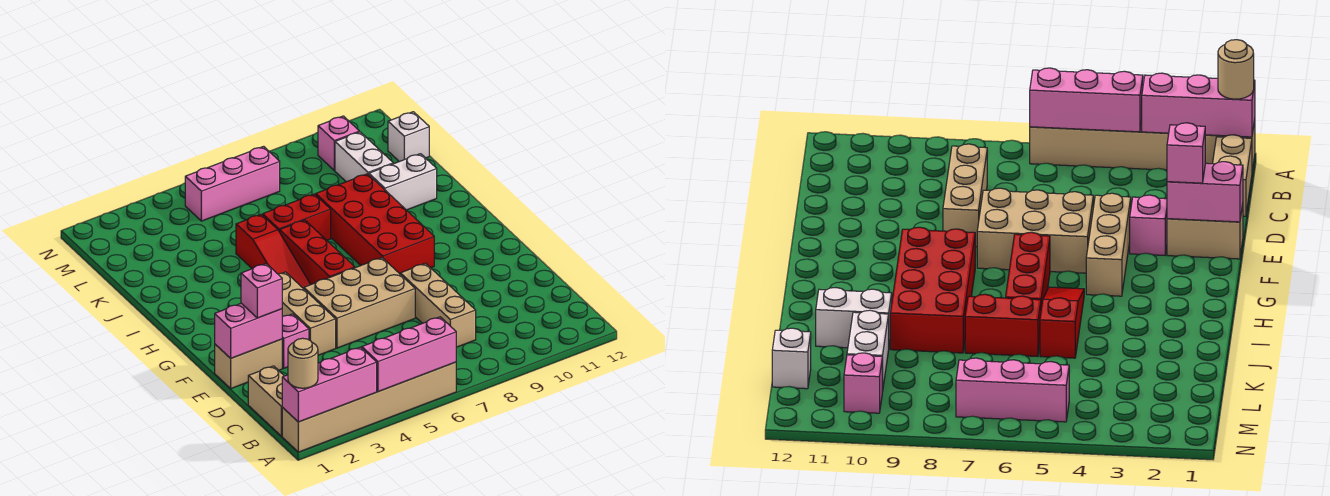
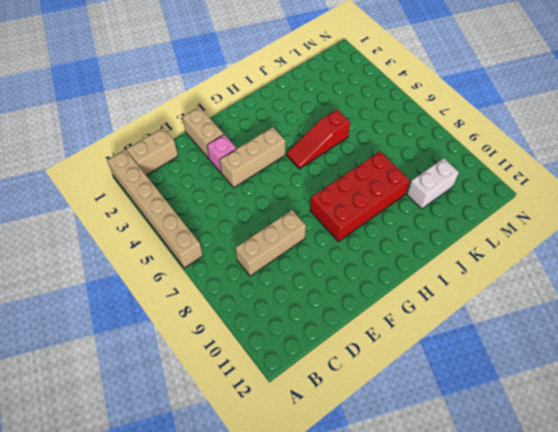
none -> tan brick E5:F7 level 1
none -> red brick G6:I6 level 1
none -> red brick J6:J7 level 1

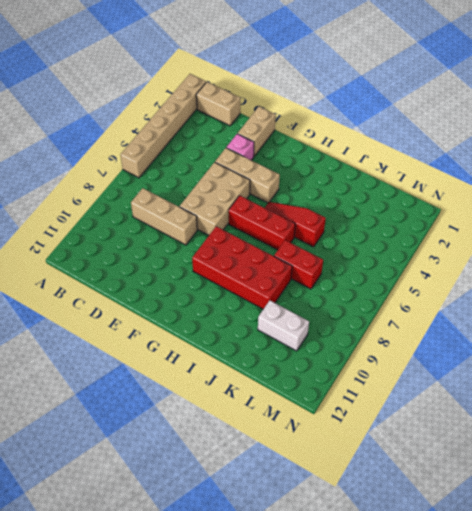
red brick J7:K7 level 1 -> red brick J6:J7 level 1
none -> white brick J10:J11 level 1
none -> white brick L12 level 1
none -> pink brick M5:M7 level 1

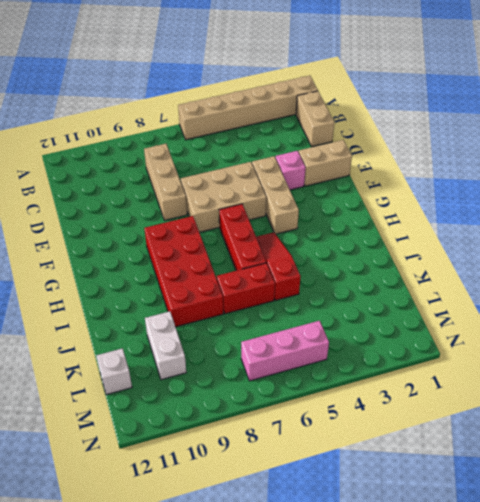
none -> white brick J10:J11 level 1
none -> pink brick M10 level 1
none -> pink brick A1:A3 level 2

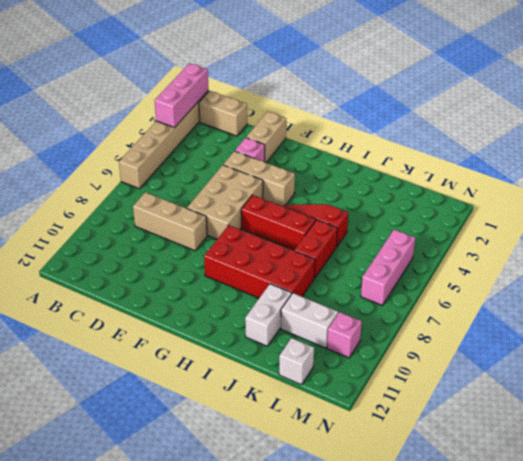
none -> pink brick A4:A6 level 2
none -> pink brick E1:E2 level 2
none -> tan round brick A1 level 3

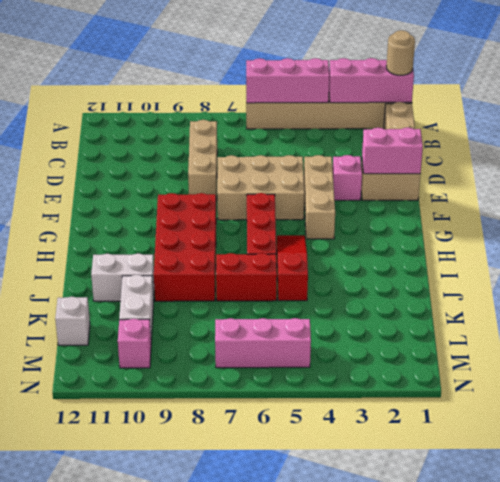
none -> pink brick E2 level 3

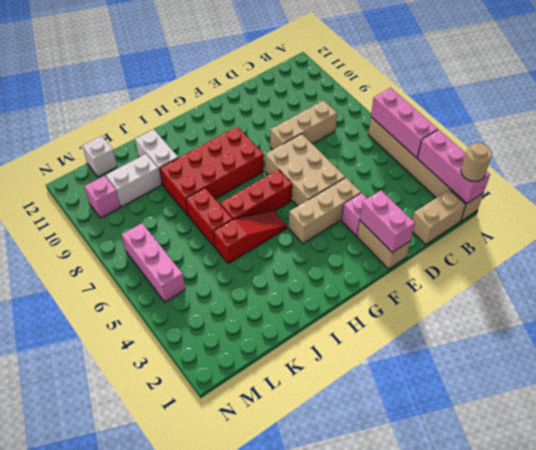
none -> pink brick E2 level 3

